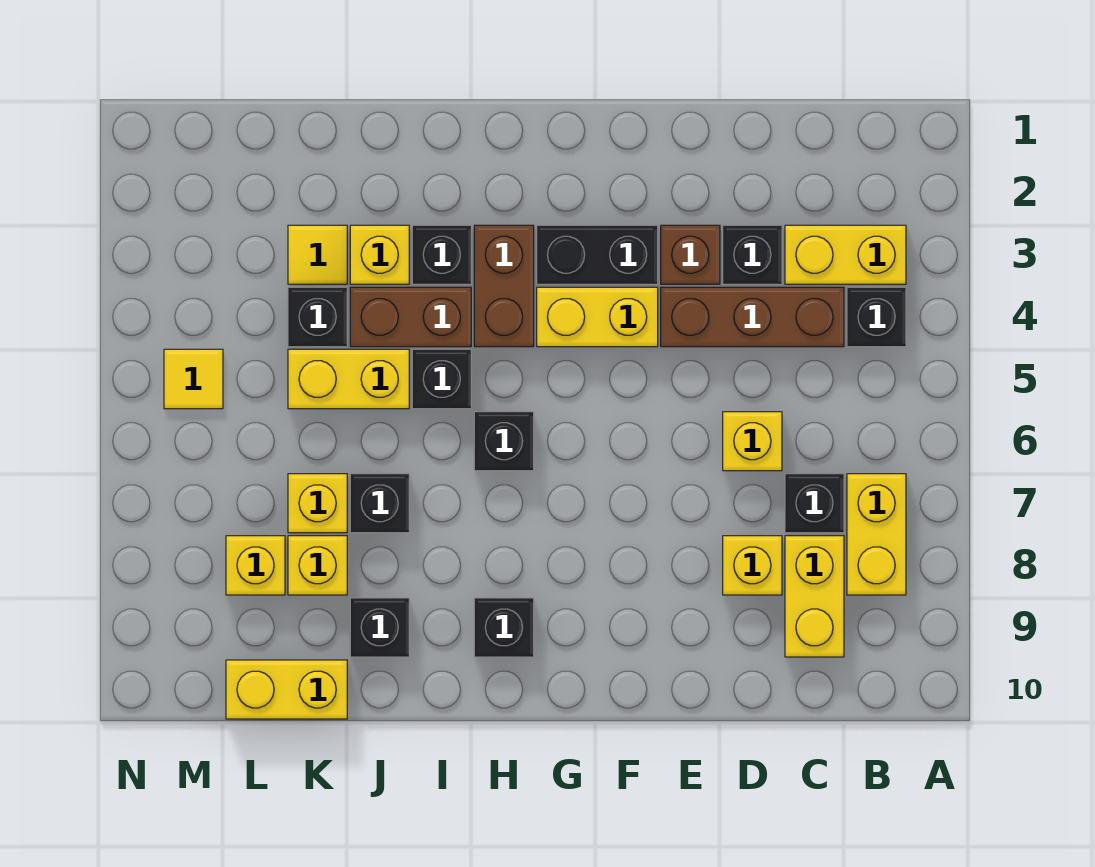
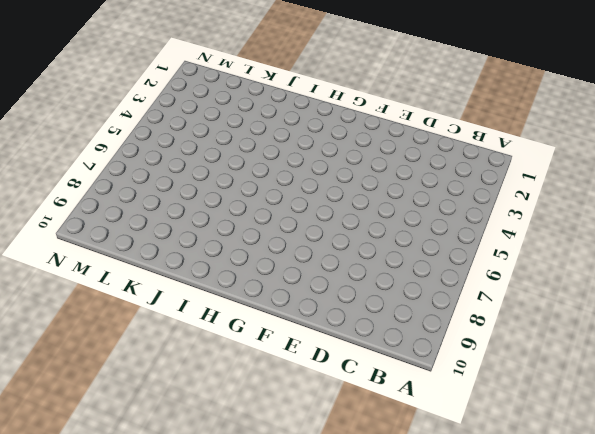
none -> yellow brick B3:C3 level 1
none -> black brick B4 level 1
none -> yellow brick B7:B8 level 1

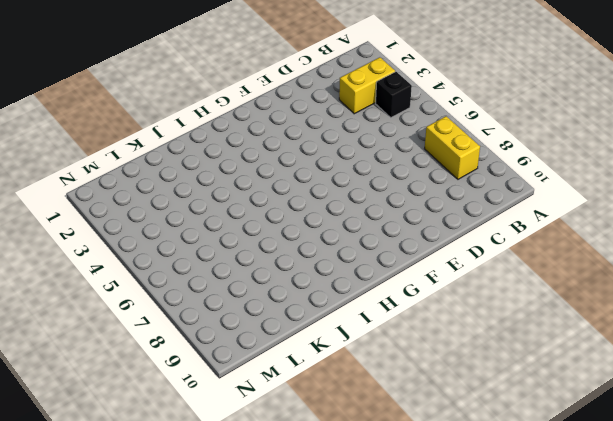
none -> brown brick C4:E4 level 1
none -> black brick C7 level 1
none -> yellow brick C8:C9 level 1

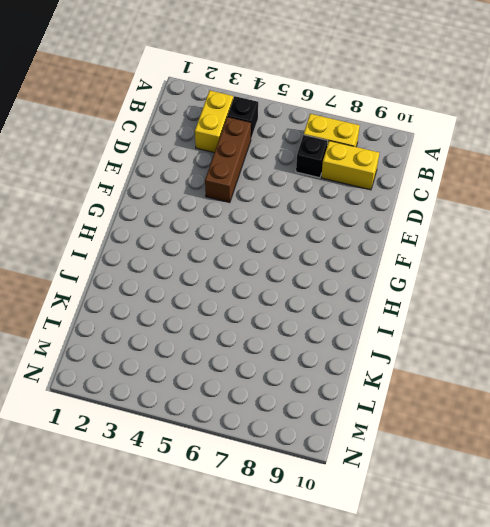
none -> black brick D3 level 1
none -> yellow brick D6 level 1
none -> yellow brick D8 level 1

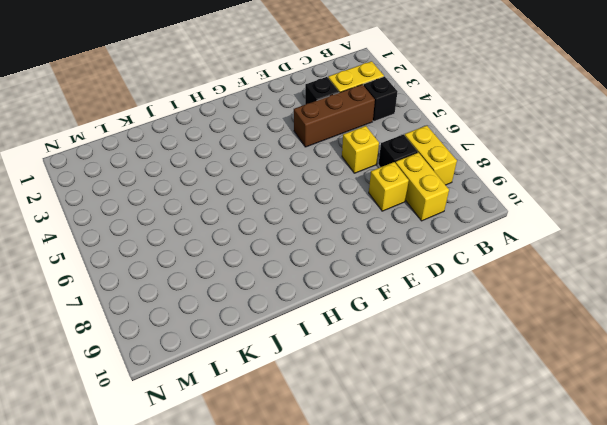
none -> brown brick E3 level 1
none -> black brick F3:G3 level 1
none -> yellow brick F4:G4 level 1

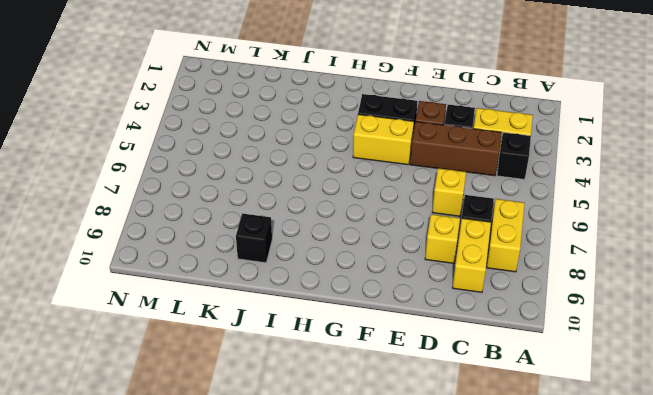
none -> brown brick H3:H4 level 1
none -> black brick H6 level 1
none -> black brick H9 level 1

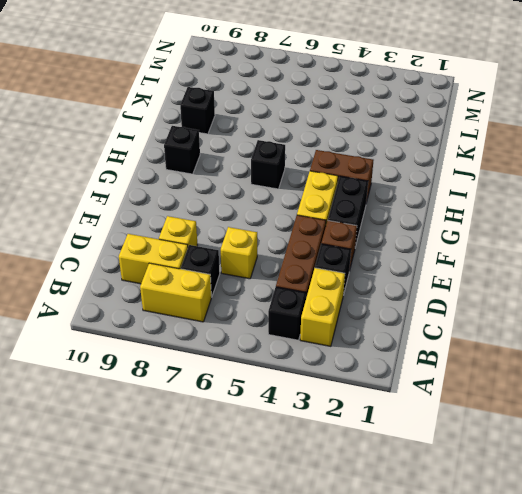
none -> black brick I3 level 1
none -> brown brick I4:J4 level 1
none -> black brick I5 level 1

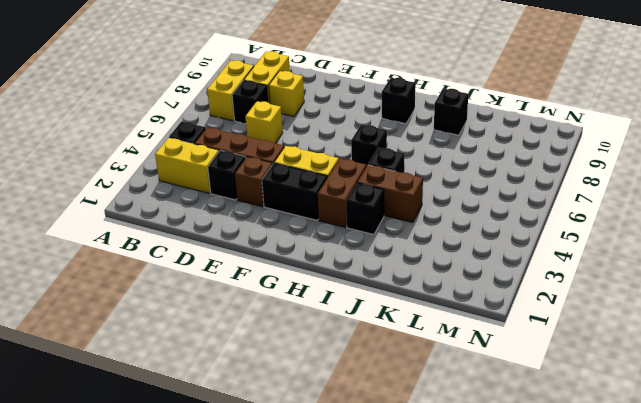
none -> yellow brick J3 level 1
none -> yellow brick J5:K5 level 1
none -> black brick J7 level 1

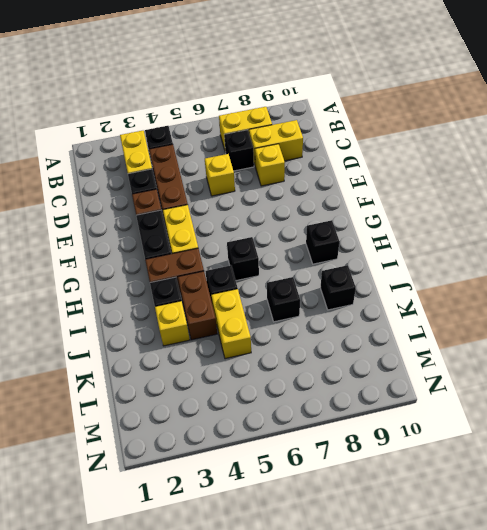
none -> yellow tile K3 level 1
none -> black brick K4 level 1
none -> yellow brick K7 level 1

